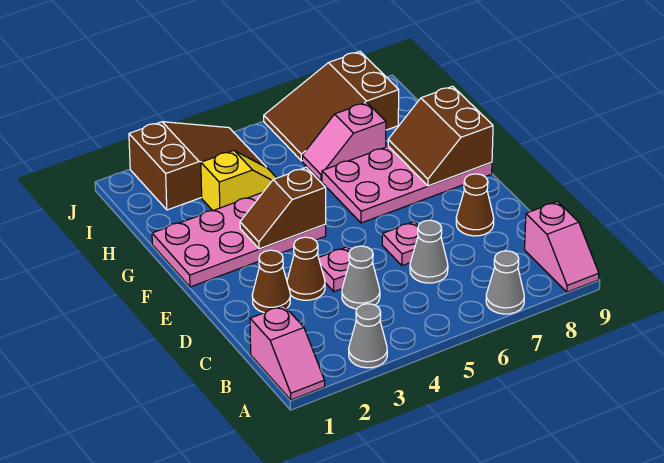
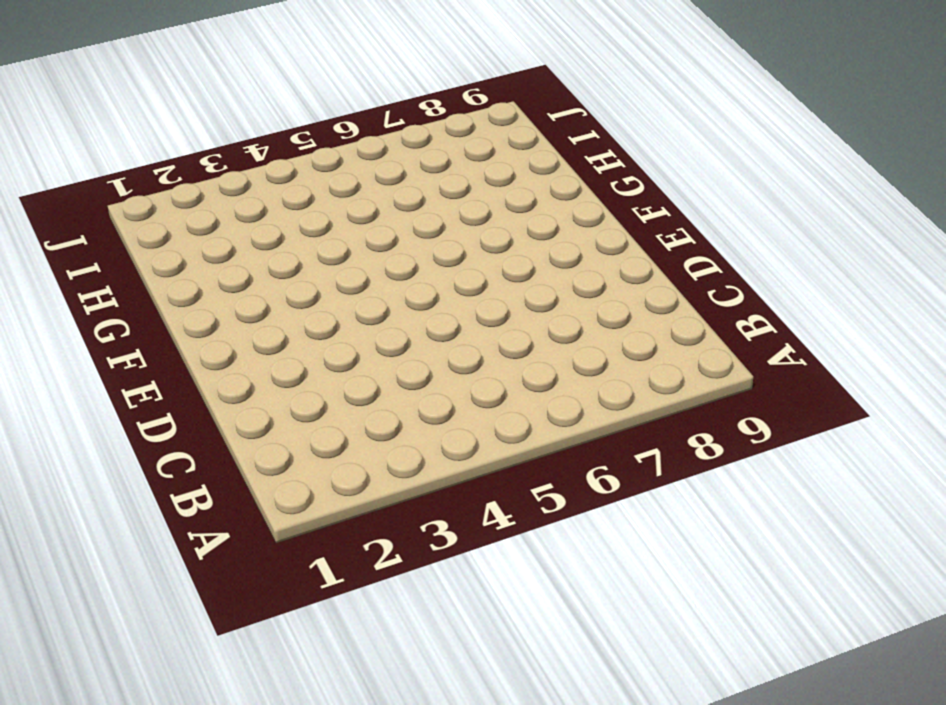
none -> pink slope A1:B1 level 1 top B
none -> grey cone A3 level 1
none -> grey cone A7 level 1

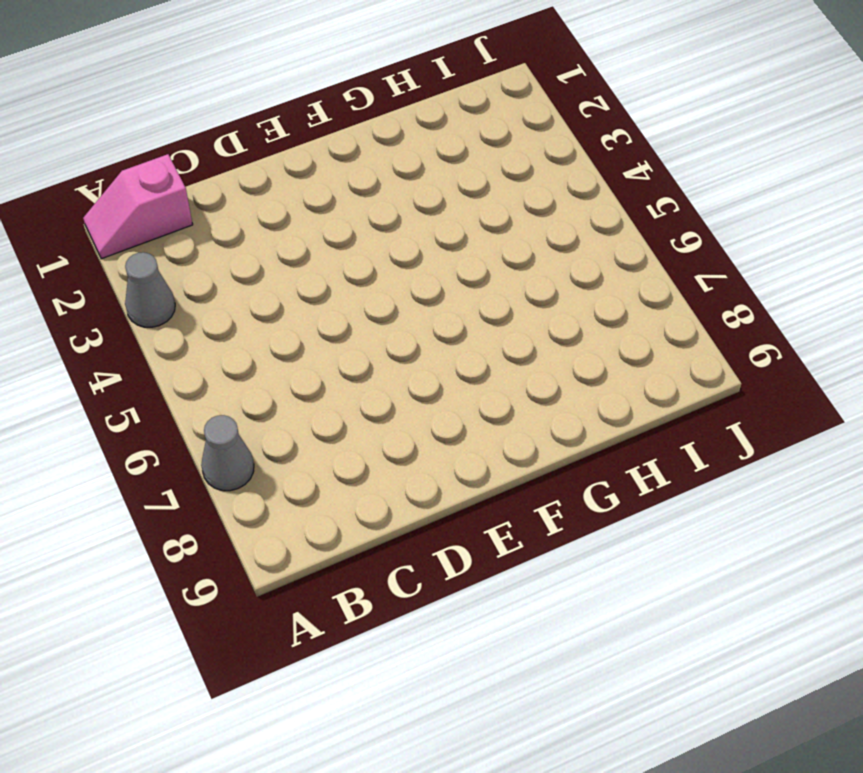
none -> pink slope A9:B9 level 1 top B
none -> grey cone C4 level 1
none -> grey cone C6 level 1

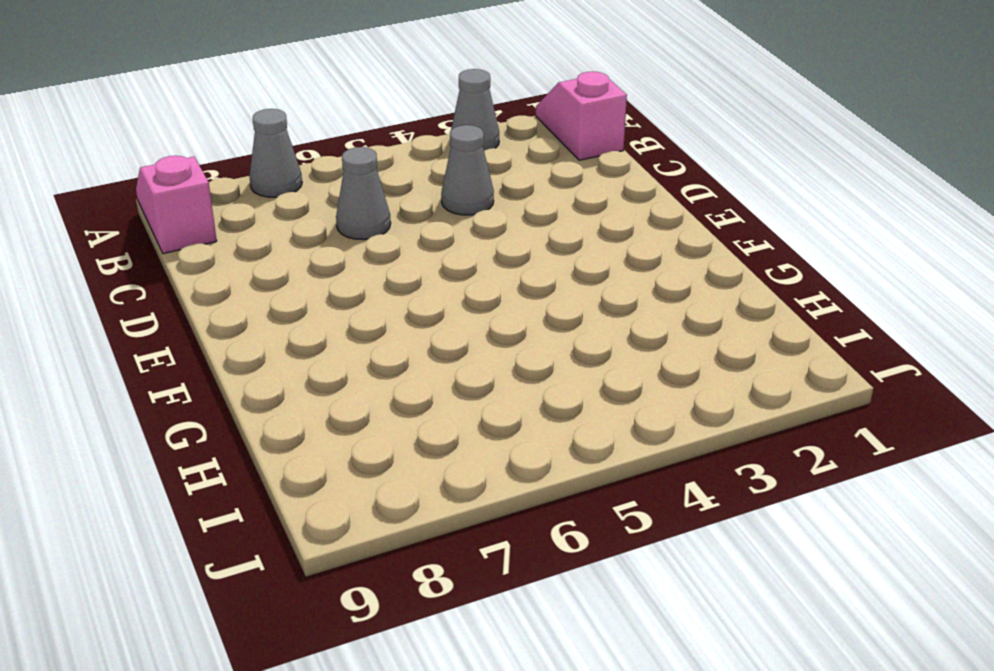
none -> brown cone D2 level 1
none -> brown cone D3 level 1
none -> pink plate D4 level 1

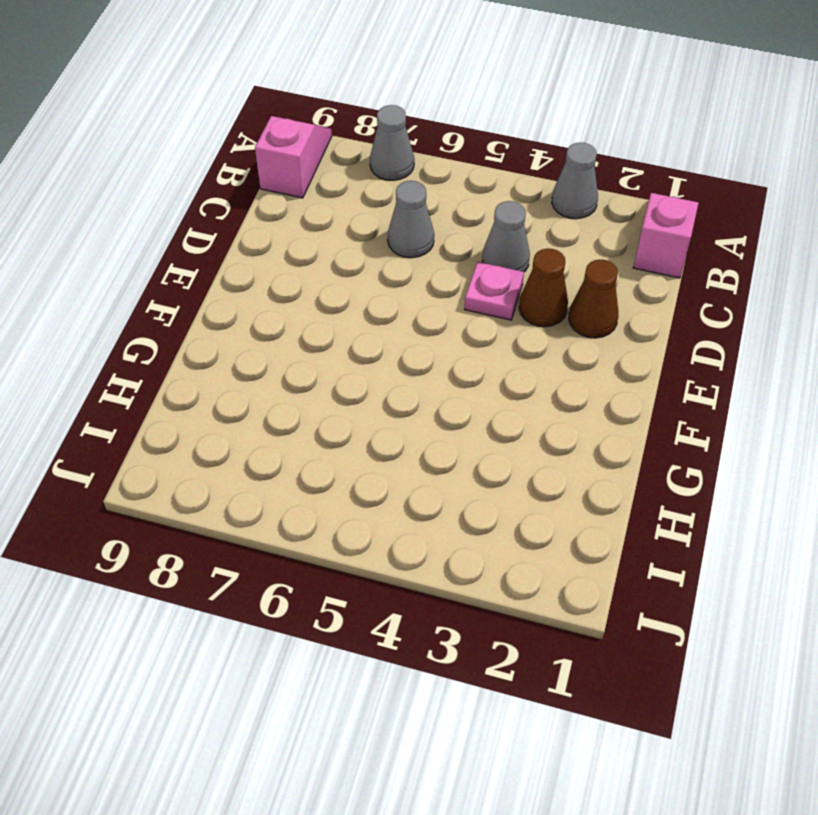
none -> pink plate D6 level 1
none -> brown cone D8 level 1
none -> pink plate F1:G4 level 1

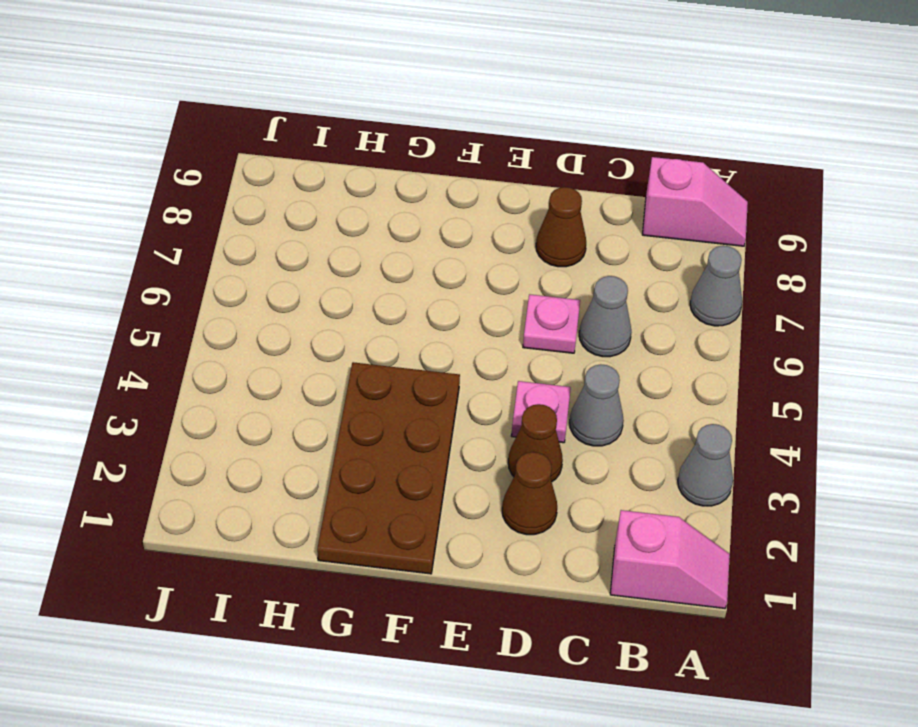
brown plate F1:G4 level 1 -> pink plate F1:G4 level 1
none -> pink plate F6:G9 level 1
none -> yellow slope H3:H4 level 1 top 3
none -> pink slope H6:H7 level 1 top 7

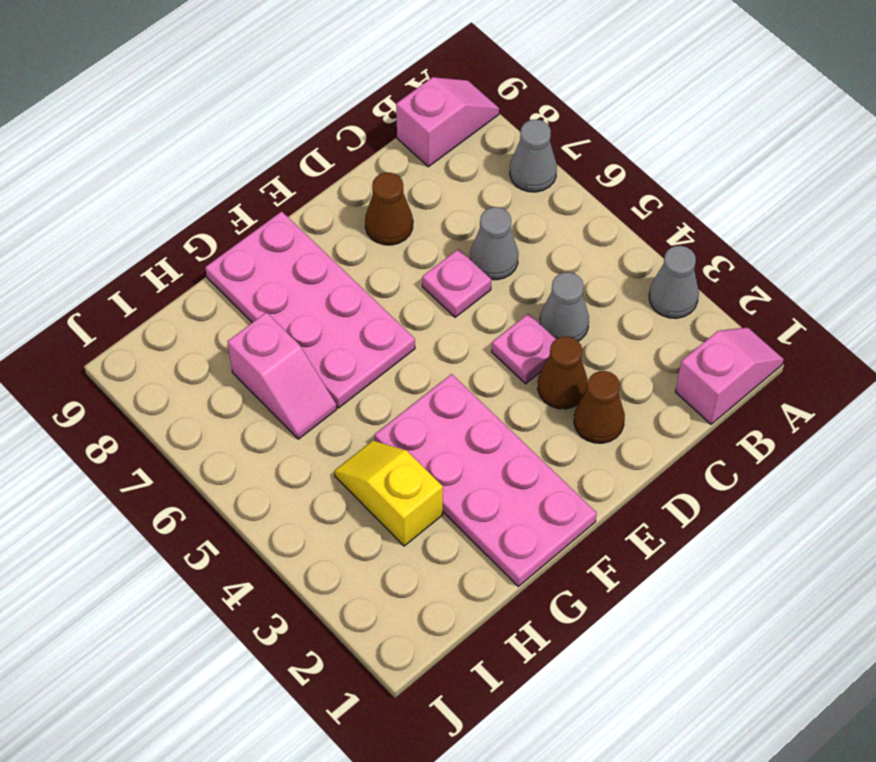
none -> brown slope I2:J4 level 1 top 2
none -> brown slope I6:J8 level 1 top 8
none -> brown slope F3:F4 level 2 top 4

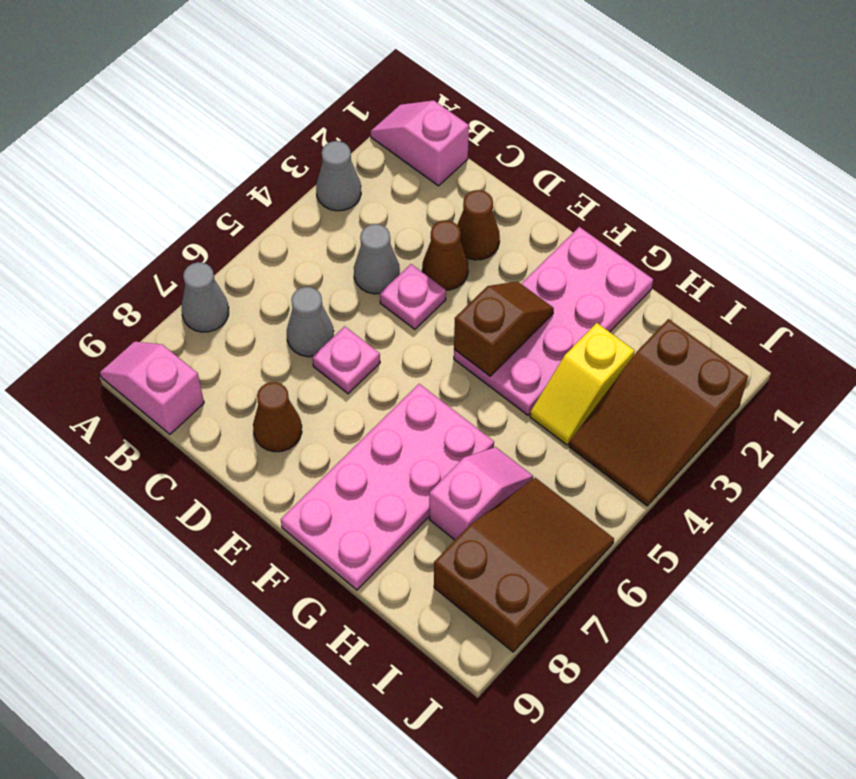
none -> brown slope F8:G9 level 2 top 9

